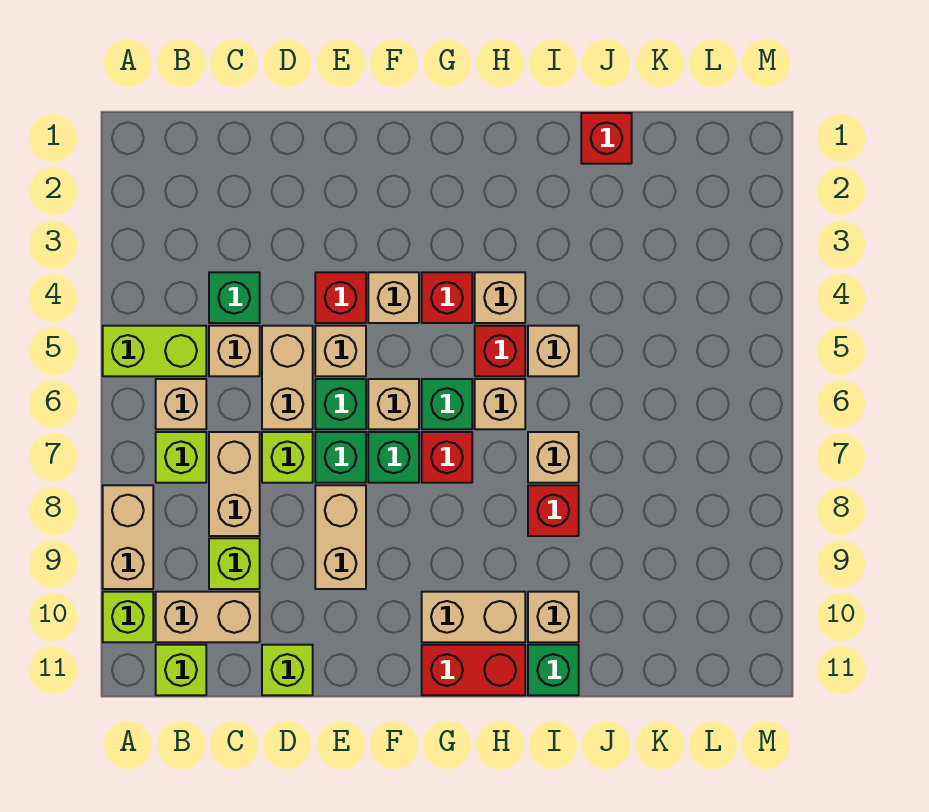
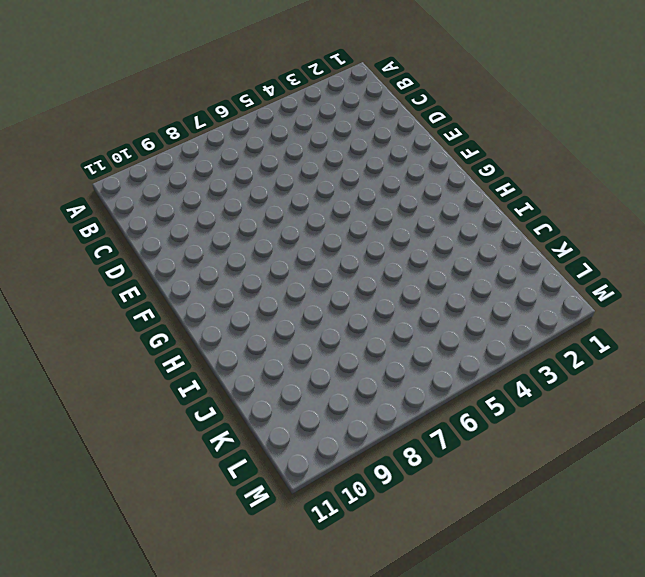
none -> lime brick A5:B5 level 1
none -> tan brick A8:A9 level 1
none -> lime brick A10 level 1
none -> tan brick B6 level 1

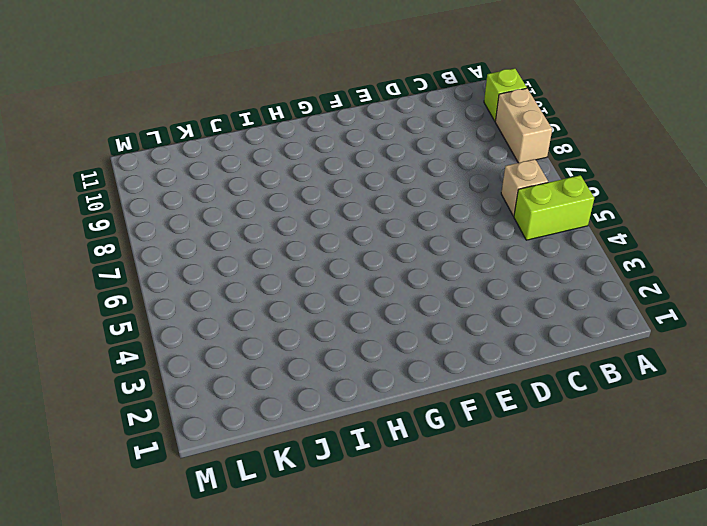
none -> lime brick B7 level 1
none -> tan brick B10:C10 level 1
none -> lime brick B11 level 1
none -> green brick C4 level 1

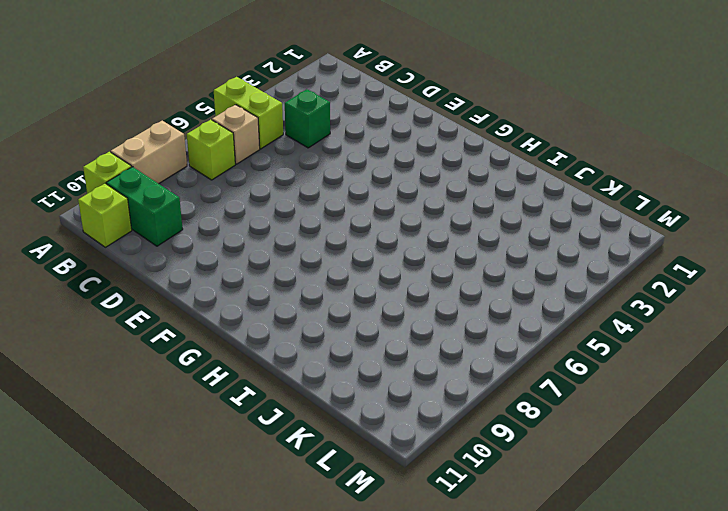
green brick B10:C10 level 1 -> tan brick B10:C10 level 1
none -> tan brick C5 level 1
none -> tan brick C7:C8 level 1
none -> lime brick C9 level 1
none -> tan brick D5:D6 level 1

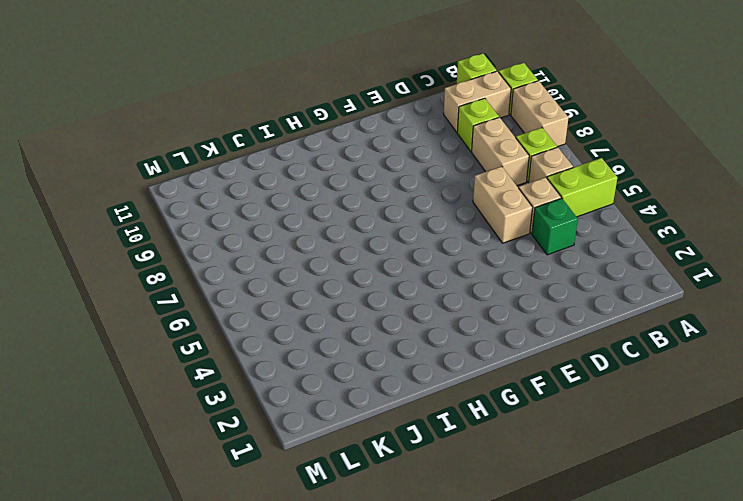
none -> lime brick D7 level 1
none -> lime brick D11 level 1
none -> red brick E4 level 1
none -> tan brick E5 level 1

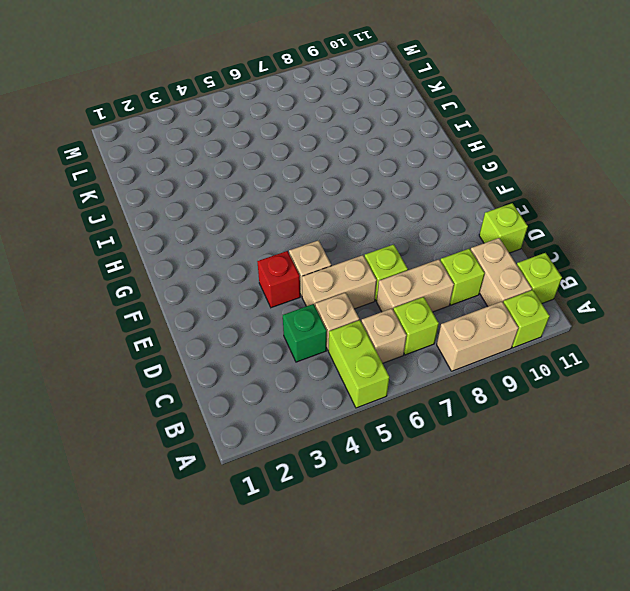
none -> green brick E6 level 1
none -> green brick E7 level 1
none -> tan brick E8:E9 level 1
none -> tan brick F4 level 1

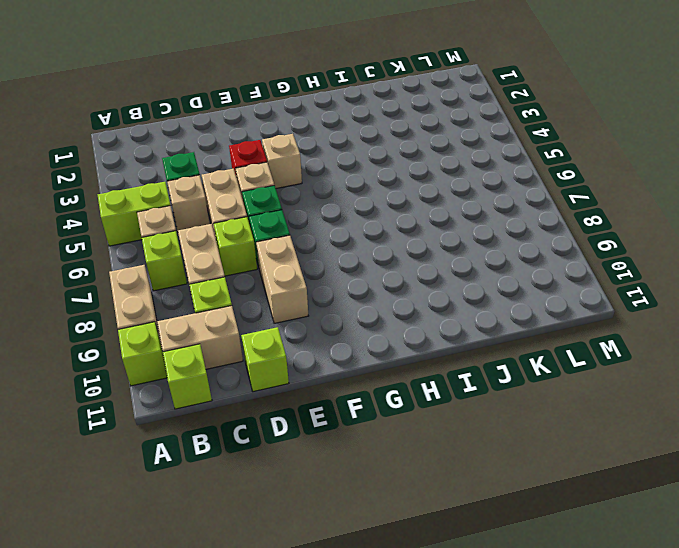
none -> tan brick F6 level 1
none -> green brick F7 level 1
none -> red brick G4 level 1
none -> green brick G6 level 1

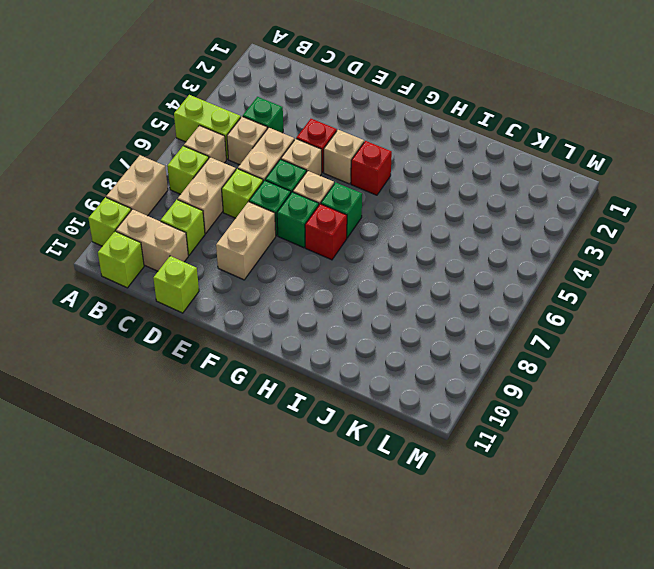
none -> tan brick G10:H10 level 1
none -> red brick G11:H11 level 1
none -> tan brick H4 level 1
none -> red brick H5 level 1

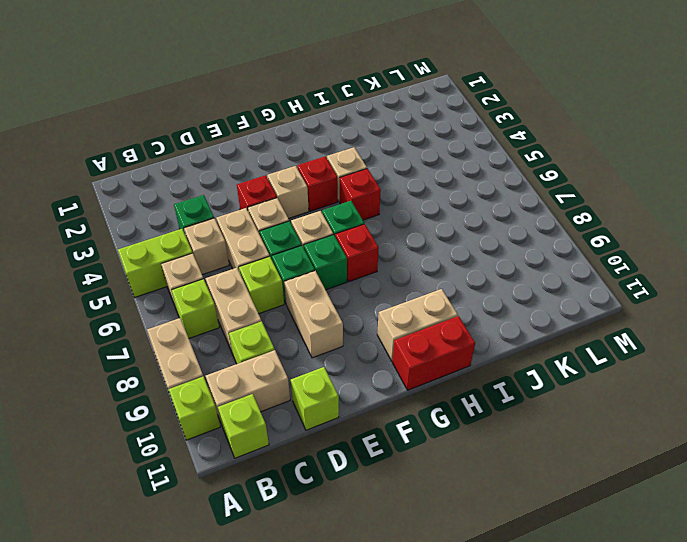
none -> tan brick H6 level 1
none -> tan brick I5 level 1
none -> tan brick I7 level 1
none -> red brick I8 level 1

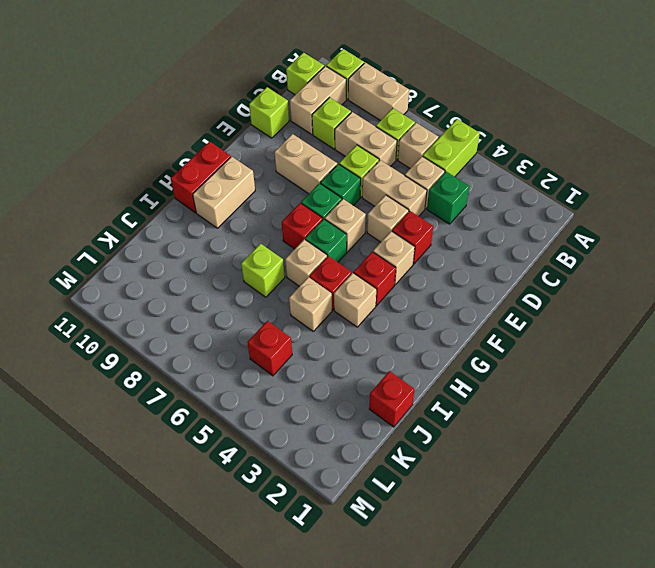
lime brick I7 level 1 -> tan brick I7 level 1
red brick K5 level 1 -> red brick I8 level 1
none -> green brick E6 level 1
none -> tan brick I10 level 1
none -> green brick I11 level 1

